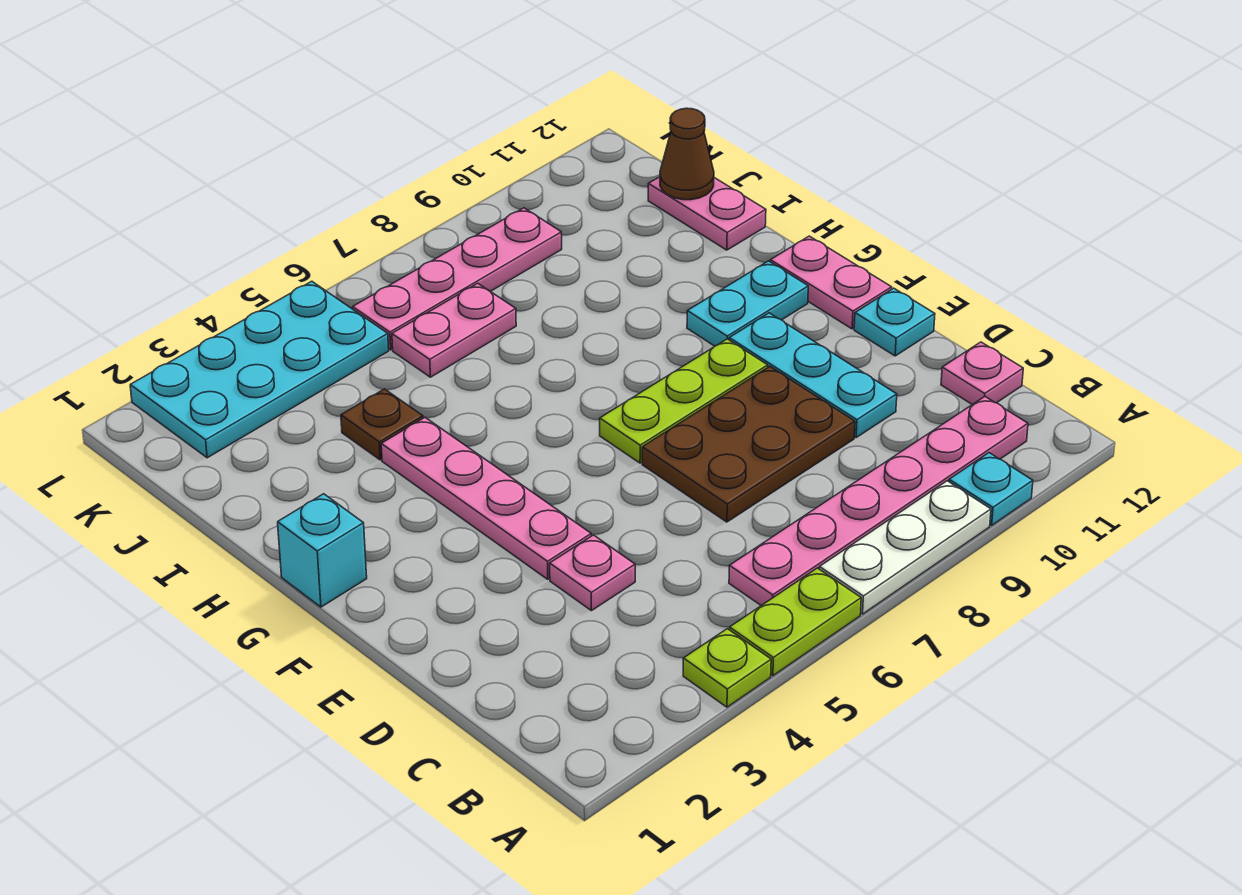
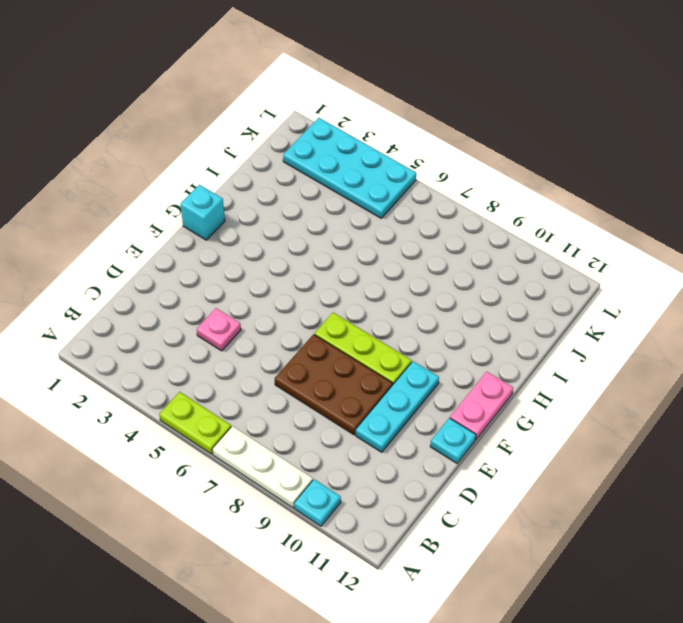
none -> lime plate A4 level 1
none -> pink plate B6:B11 level 1
none -> pink plate C12 level 1

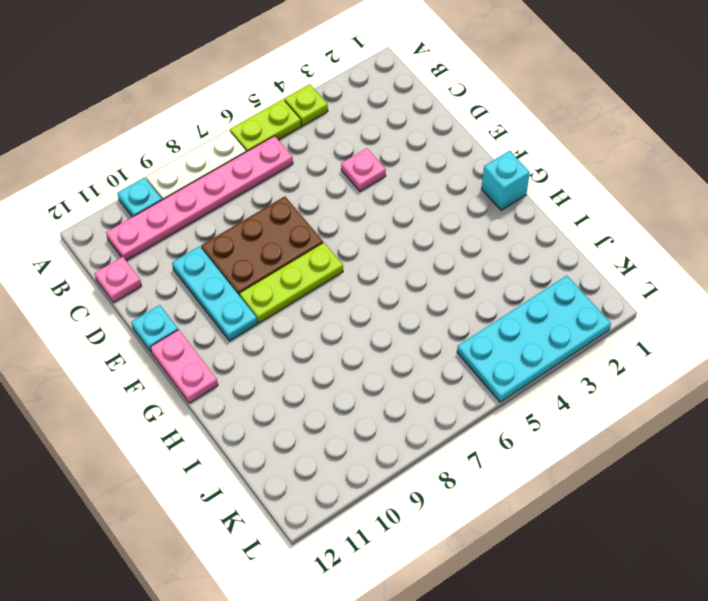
none -> pink plate E4:H4 level 1
none -> cyan plate G10:G11 level 1
none -> brown plate I4 level 1

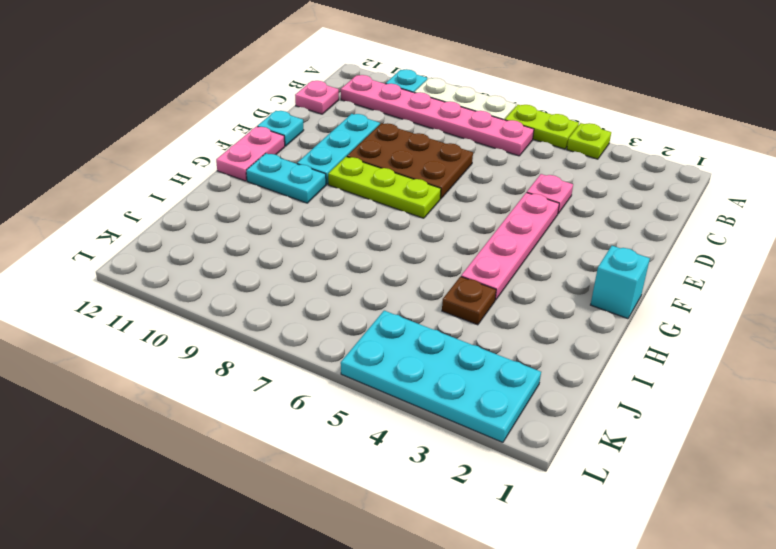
none -> pink plate I12:J12 level 1
none -> pink plate J6:J7 level 1
none -> pink plate K6:K9 level 1

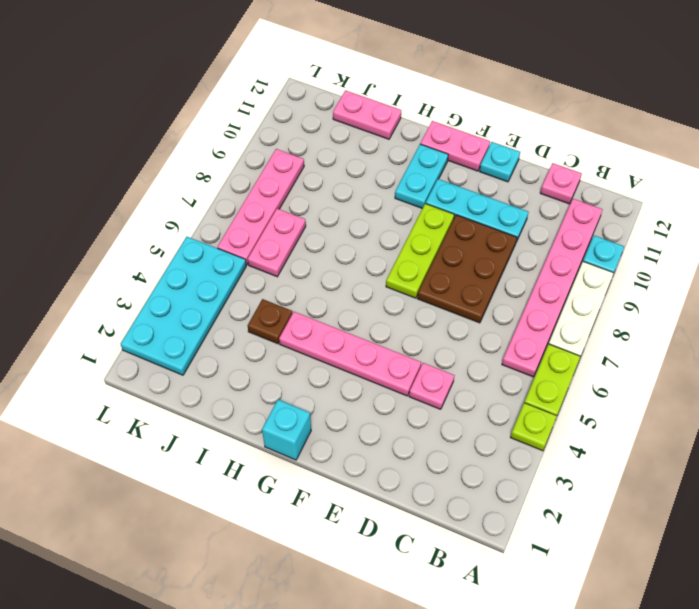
none -> brown cone J12 level 2

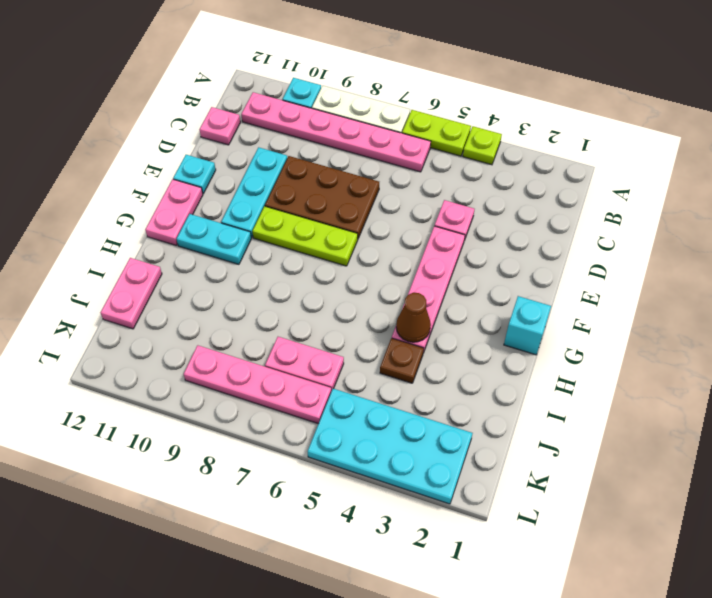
brown cone H4 level 2 -> brown cone J12 level 2

